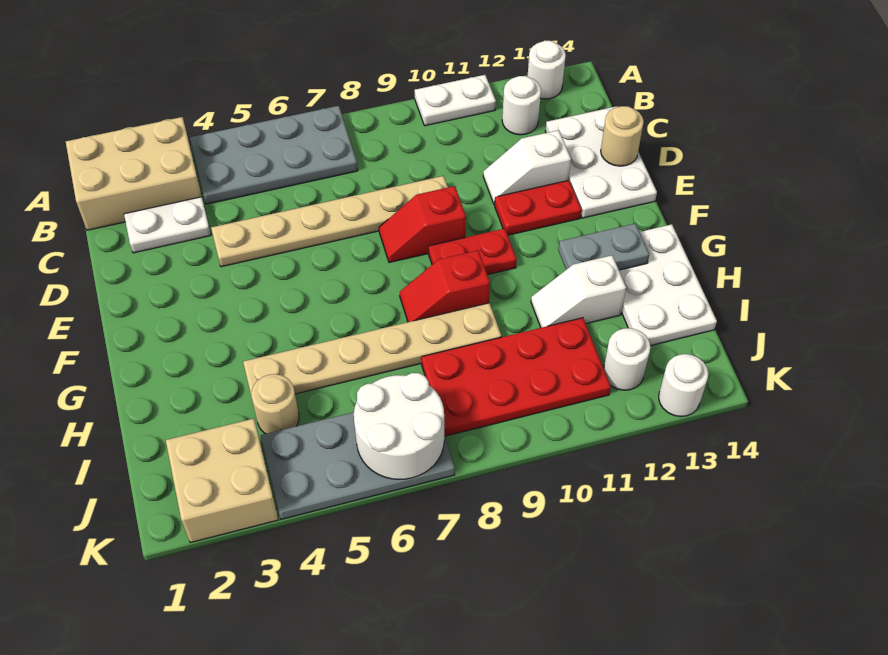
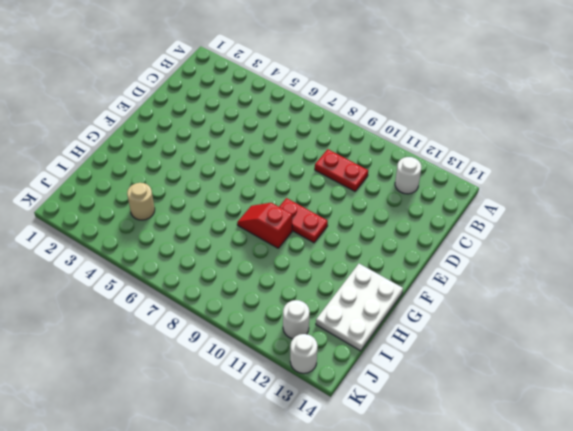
red plate C9:C10 level 1 -> red plate E11:E12 level 1
none -> tan brick A1:B3 level 1
none -> grey plate A4:B7 level 1
none -> white plate A10:A11 level 1

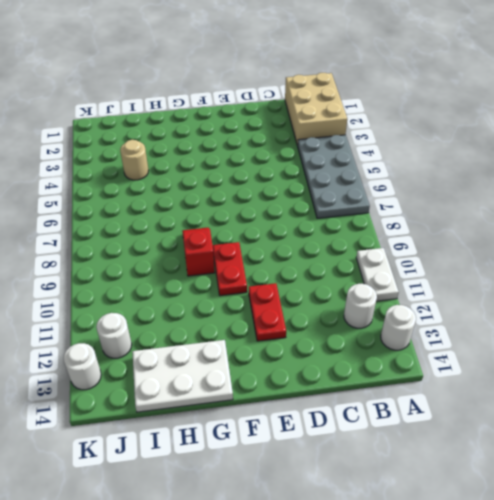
none -> white plate C2:C3 level 1
none -> white plate C13:E14 level 1
none -> tan plate D4:D9 level 1

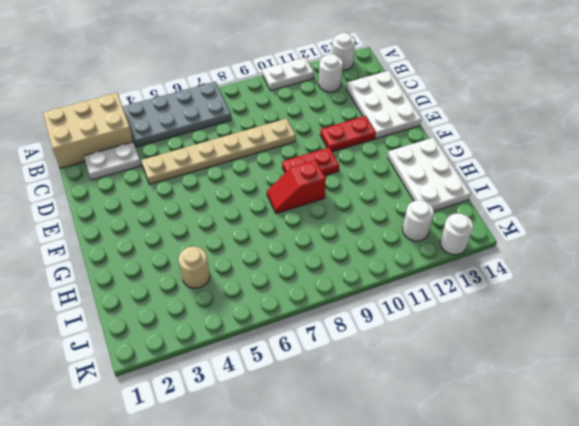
none -> white slope D11:D12 level 1 top 12
none -> red slope E8:E9 level 1 top 9
none -> tan plate H4:H9 level 1

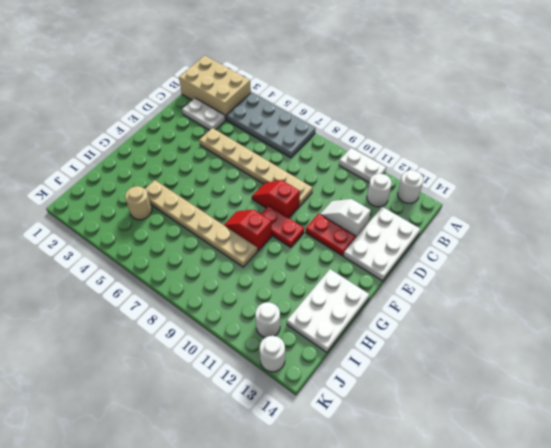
none -> white slope H11:H12 level 1 top 12
none -> red plate I8:J11 level 1
none -> tan brick J2:K3 level 1

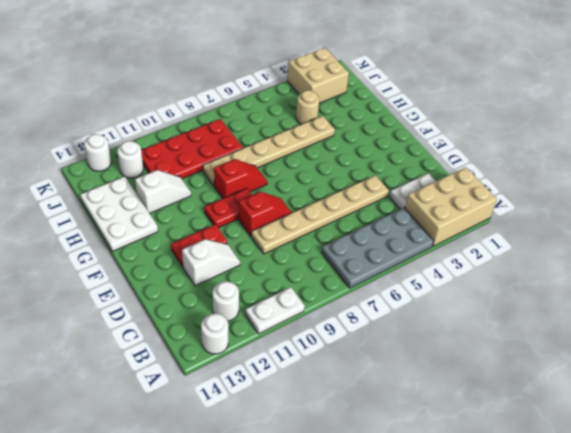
none -> white plate C13:E14 level 1
none -> grey plate J4:K7 level 1
none -> tan round brick D14 level 2

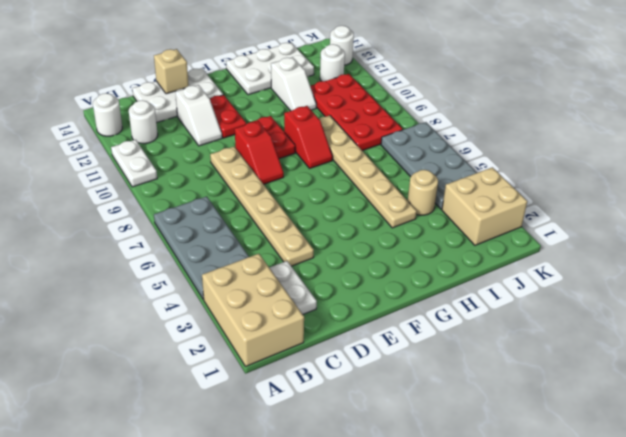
tan brick D14 level 2 -> tan round brick D14 level 2
none -> grey plate G12:G13 level 2
none -> white round brick J6:K7 level 2

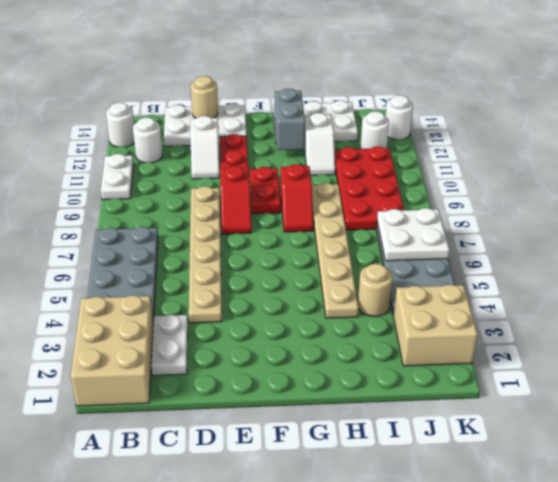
grey brick G12:G13 level 2 -> grey plate G12:G13 level 2
white plate J6:K7 level 2 -> white round brick J6:K7 level 2

